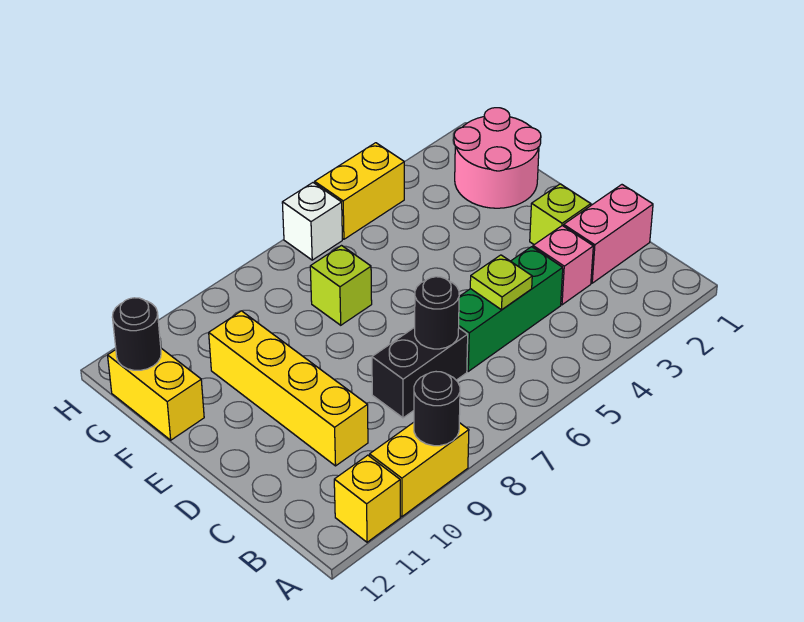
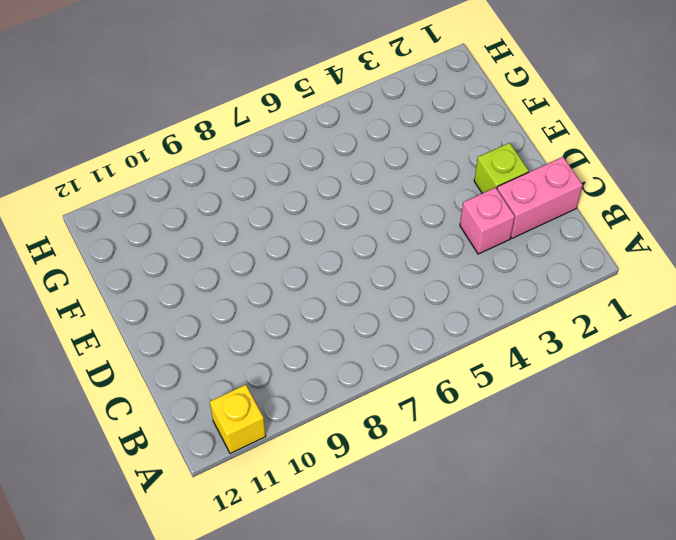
none -> yellow brick A9:A10 level 1
none -> green brick C4:C6 level 1
none -> black brick C7:C8 level 1

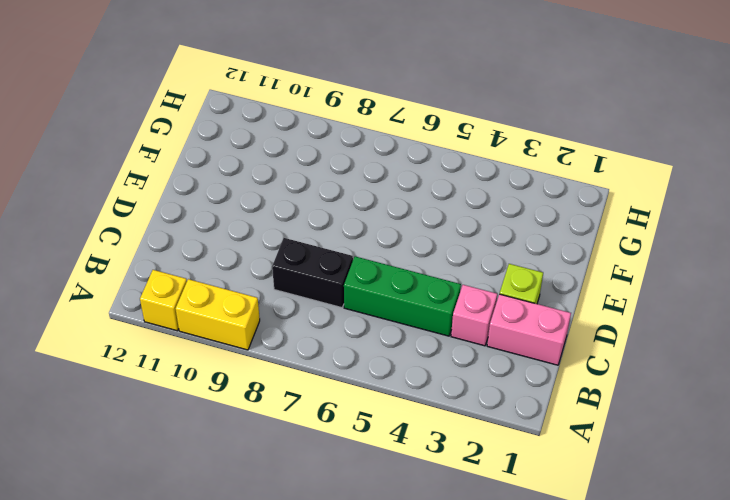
none -> yellow brick C10:F10 level 1
none -> pink round brick F1:G2 level 1
none -> lime brick F7 level 1

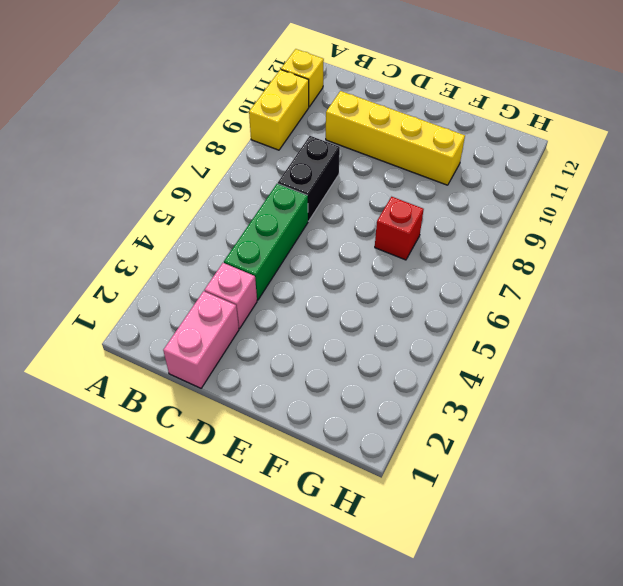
red brick F7 level 1 -> lime brick F7 level 1
none -> lime brick D2 level 1
none -> pink round brick F1:G2 level 1
none -> yellow brick F12:G12 level 1

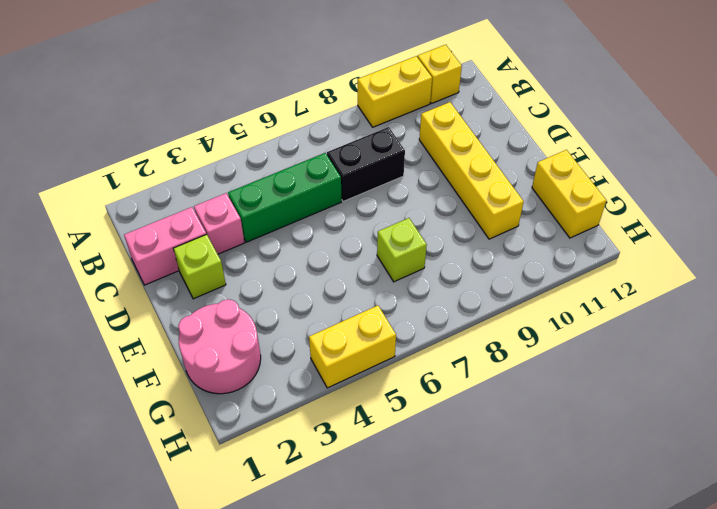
none -> white brick H6 level 1
none -> black round brick A9 level 2
none -> lime plate C5 level 2

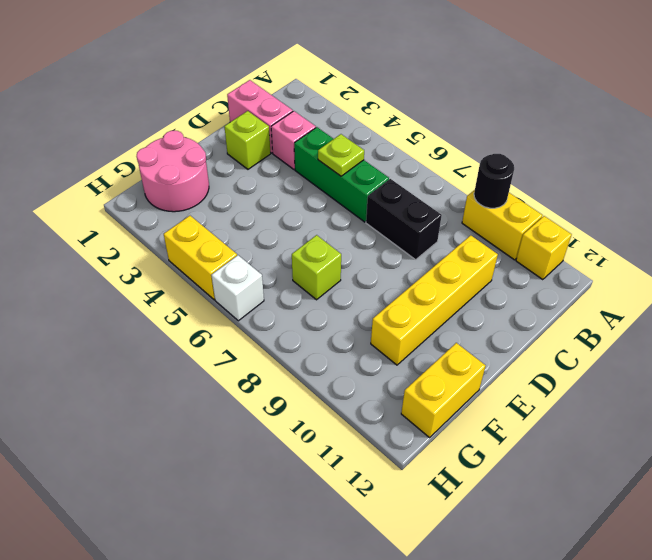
none -> black round brick C7 level 2
none -> black round brick G12 level 2

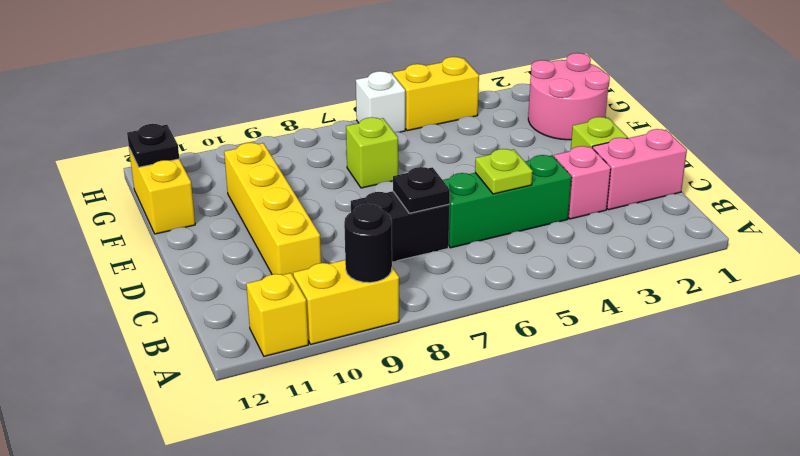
black plate C7 level 2 -> black round brick C7 level 2
black plate G12 level 2 -> black round brick G12 level 2

